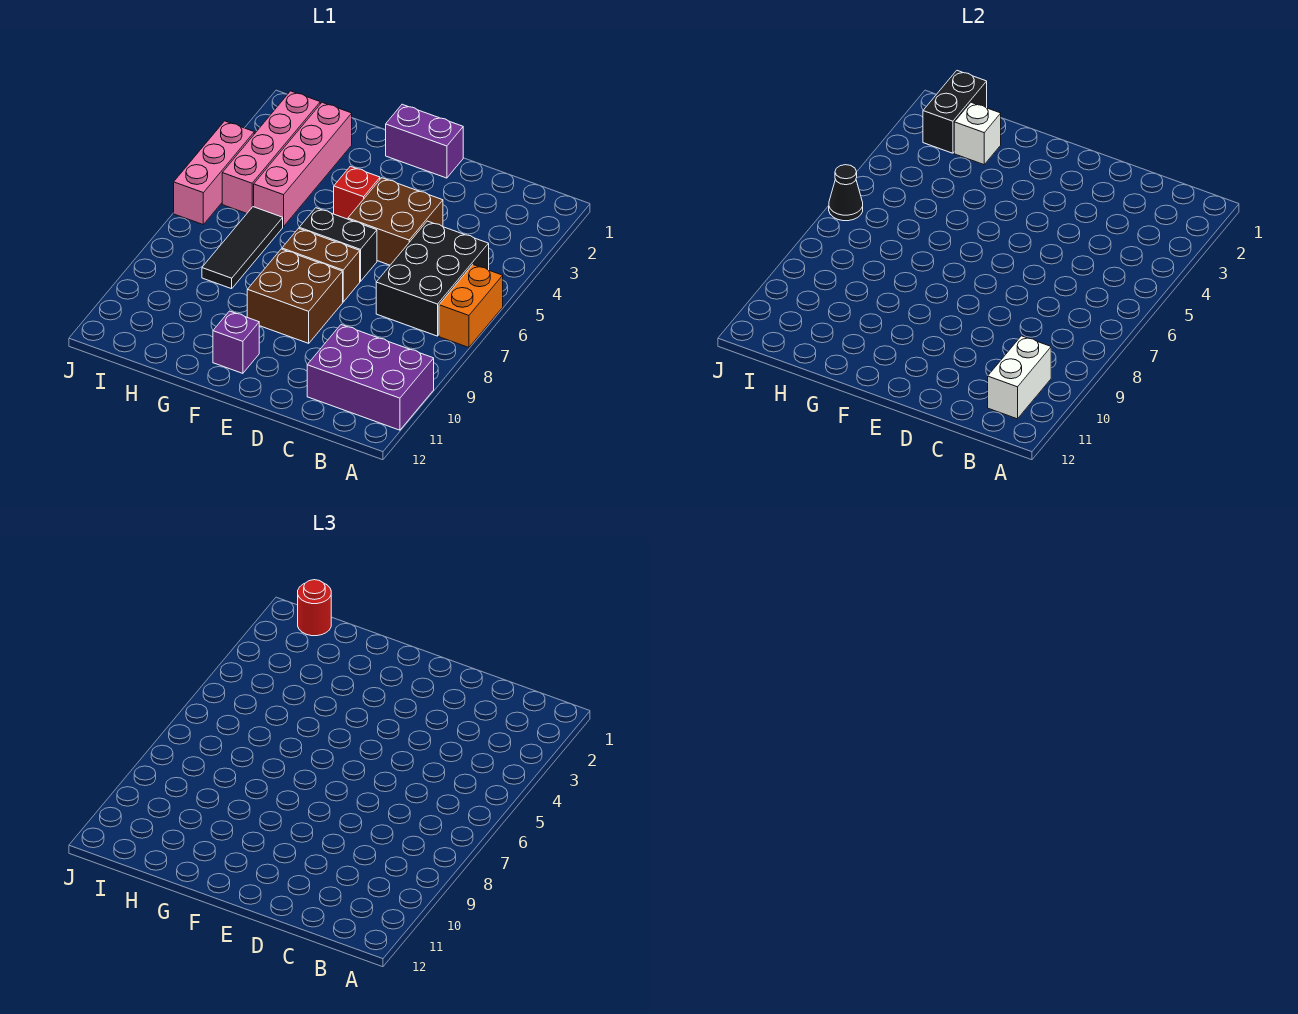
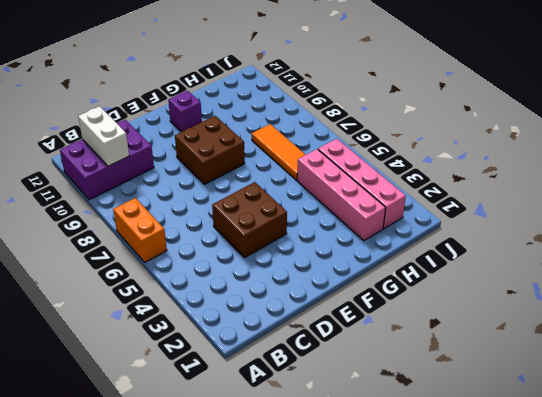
orange tile H6:H8 level 1 -> black tile H6:H8 level 1
none -> black brick B5:C7 level 1
none -> purple brick E1:F1 level 1
none -> black brick E6:F6 level 1

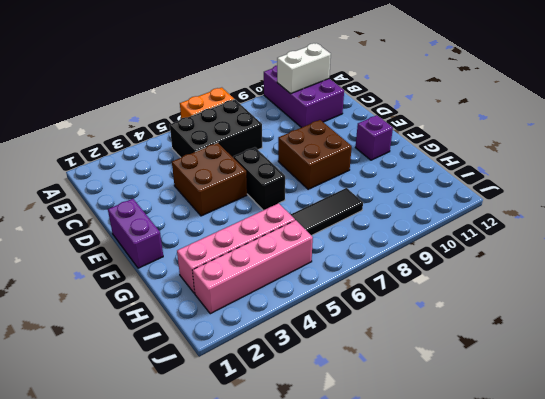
none -> brown brick E7:F7 level 1
none -> red brick F4 level 1
none -> pink brick J4:J6 level 1

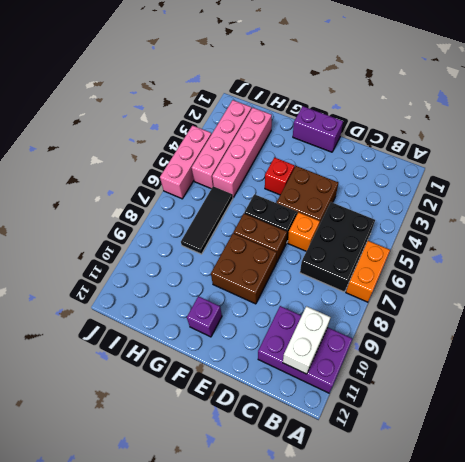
orange brick D6 level 1 -> none
none -> white brick H2 level 2
none -> black brick I1:I2 level 2
none -> black cone J6 level 2

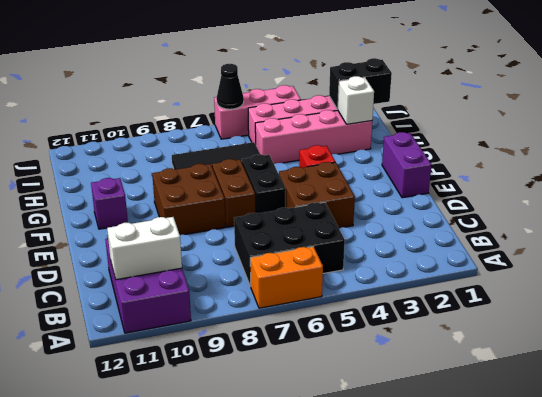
none -> red round brick I1 level 3

